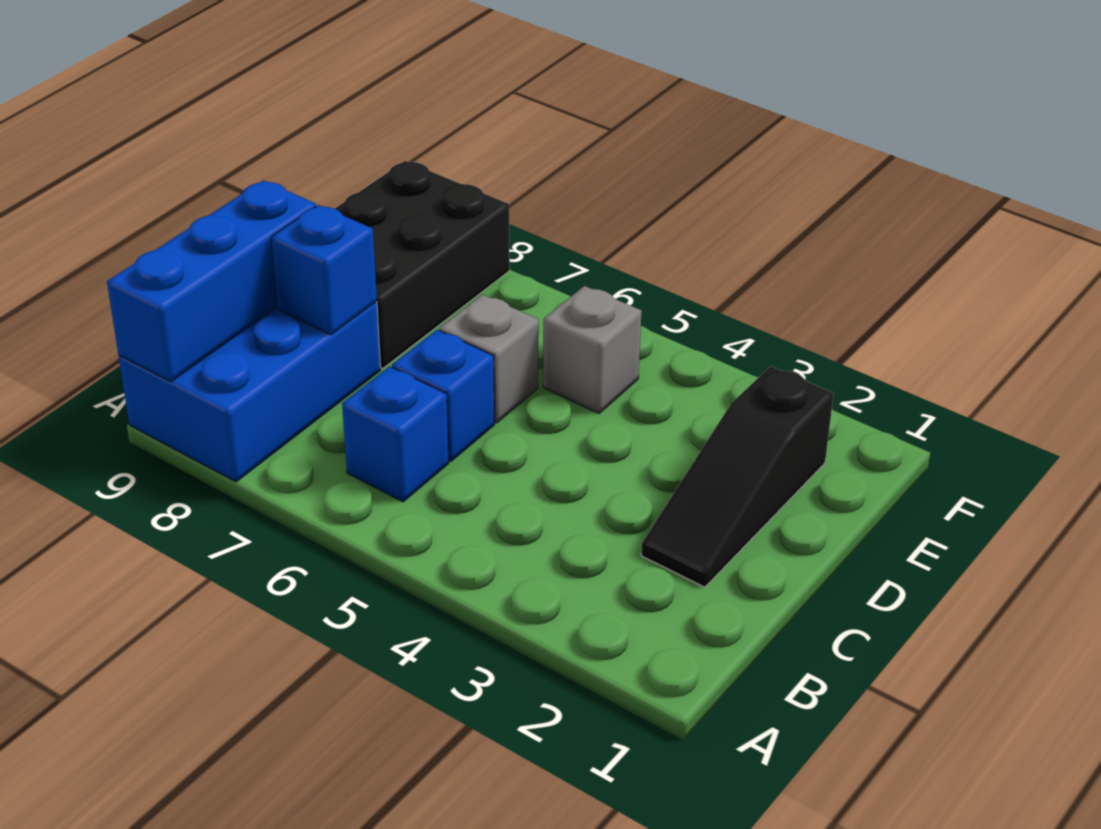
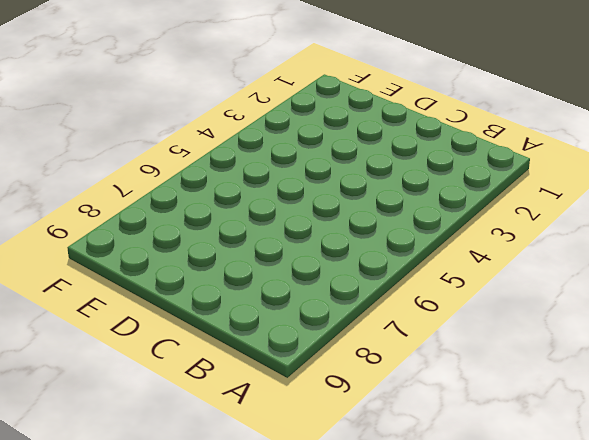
none -> blue brick A8:C9 level 1
none -> blue brick B6 level 1

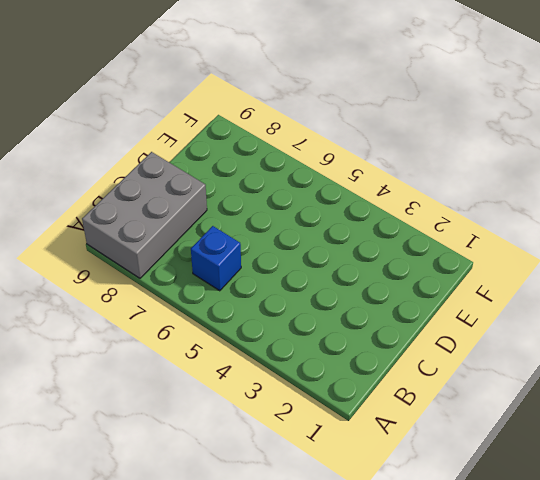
grey brick A8:C9 level 1 -> blue brick A8:C9 level 1
none -> black slope C2:E2 level 1 top E
none -> blue brick C6 level 1

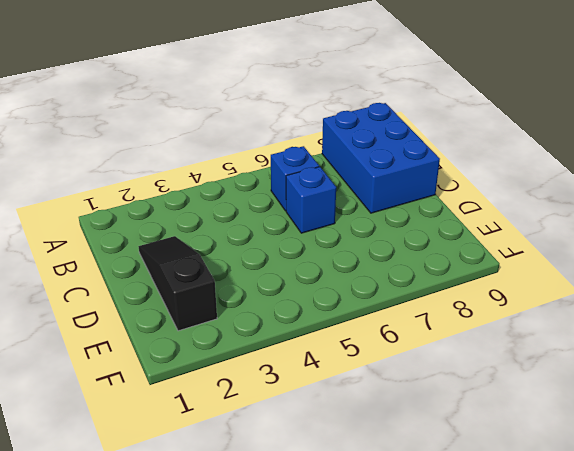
none -> grey brick D6 level 1
none -> black brick D8:F9 level 1

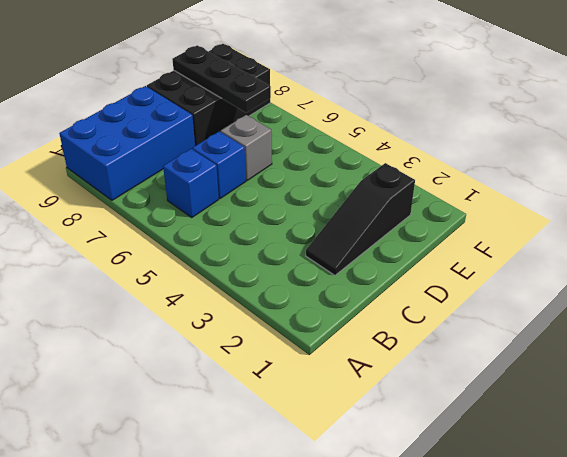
black plate E7:E9 level 2 -> none
none -> grey brick E5 level 1
none -> blue brick A9:C9 level 2

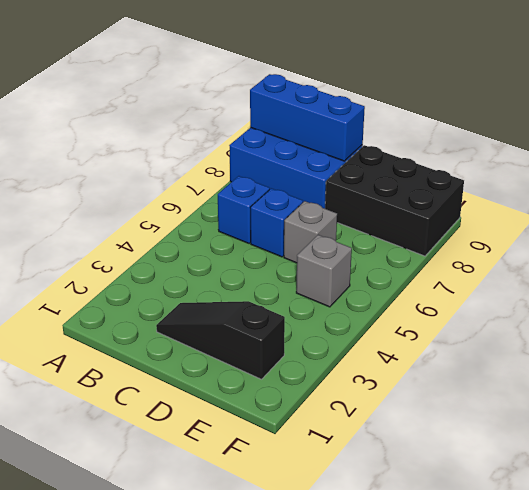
none -> blue brick C8 level 2

